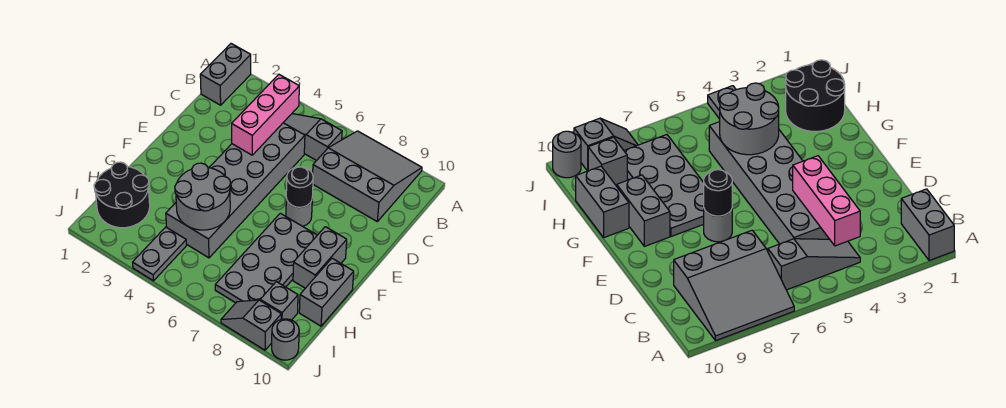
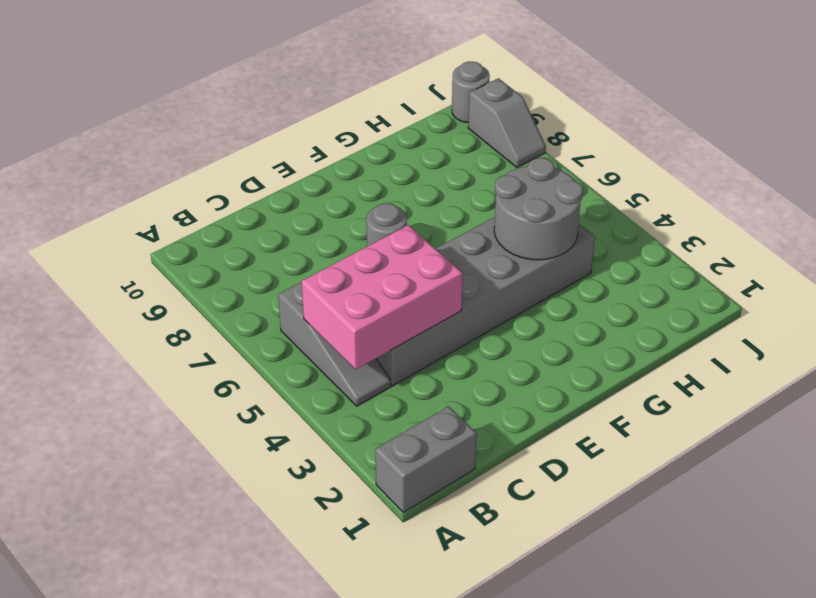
pink brick B4:D5 level 2 -> pink brick B4:D4 level 2
none -> grey slope A7:C9 level 1 top C
none -> grey plate F7:I8 level 1
none -> grey brick F9:G9 level 1

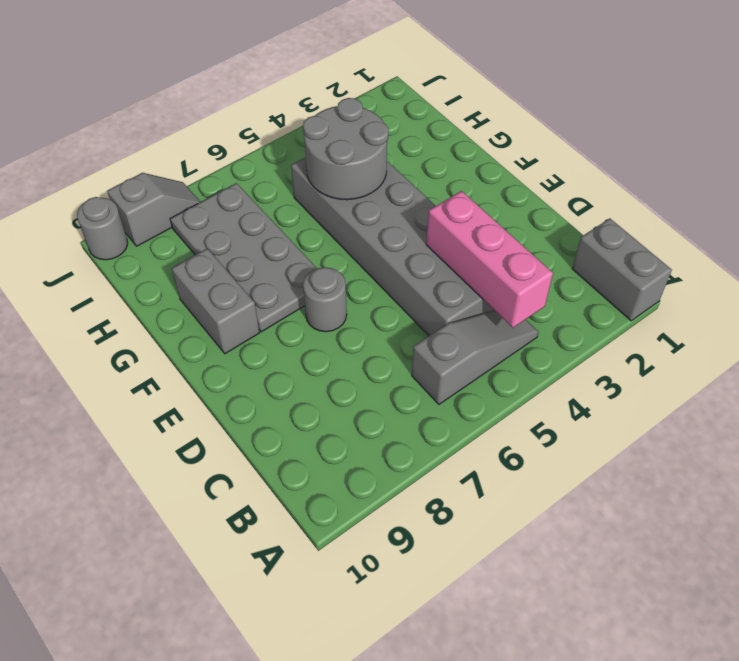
none -> grey slope A7:C9 level 1 top C
none -> grey brick G10:H10 level 1
none -> black round brick H1:I2 level 1

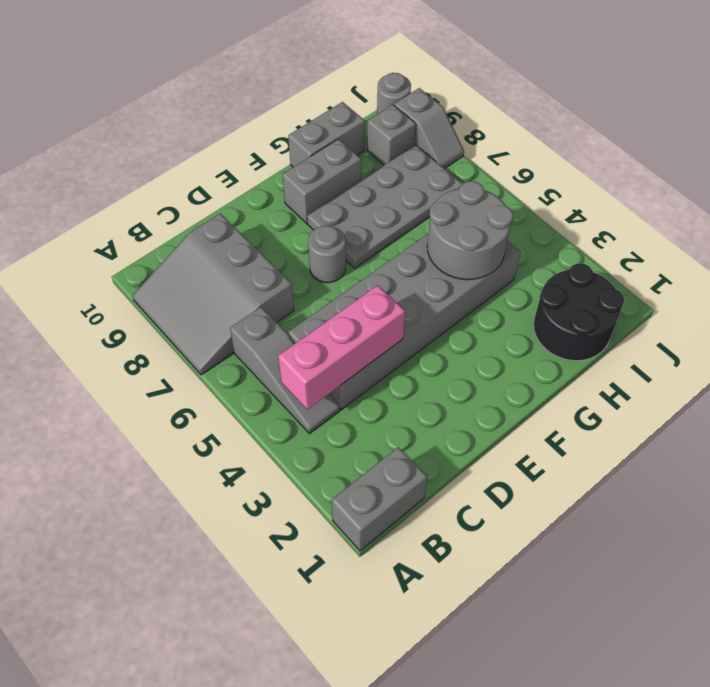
none -> grey plate I4:J4 level 1
none -> black round brick E7 level 2

